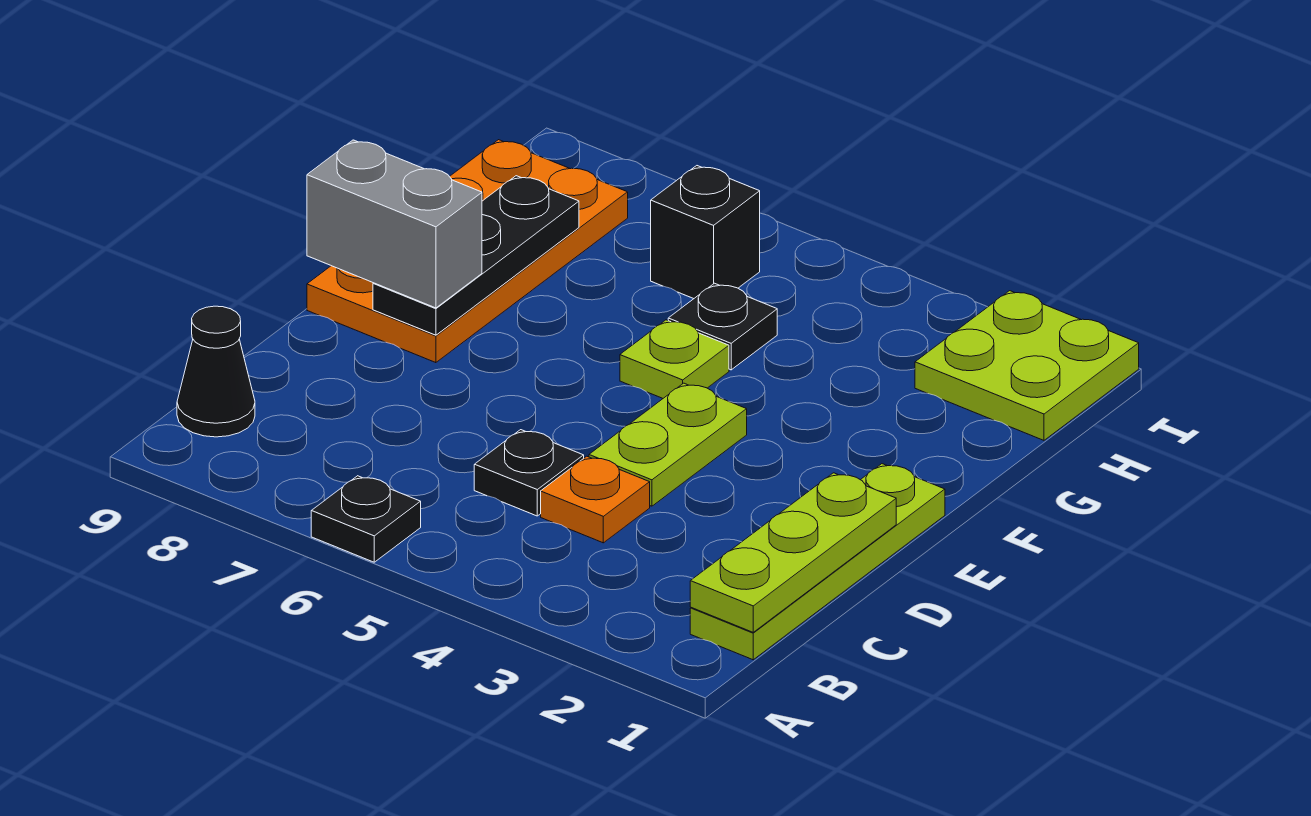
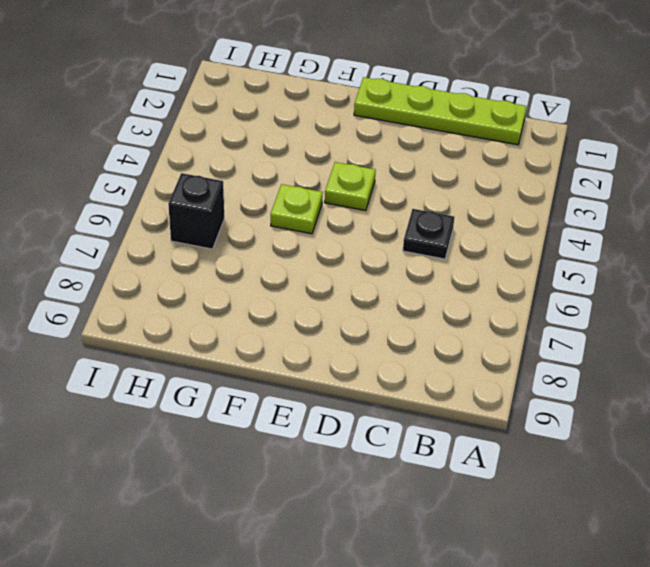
lime plate E4 level 1 -> lime plate D4:E4 level 1
none -> black plate A6 level 1
none -> black cone B9 level 1
none -> orange plate C4 level 1

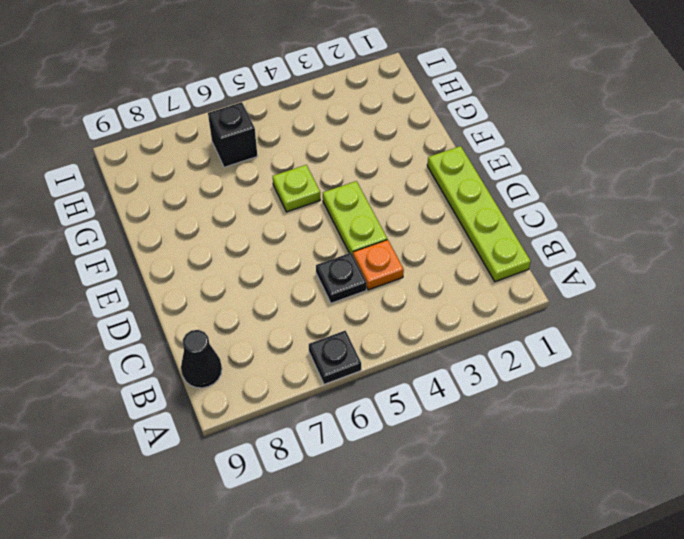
none -> orange plate E8:H9 level 1
none -> black plate G5 level 1
none -> lime plate H1:I2 level 1

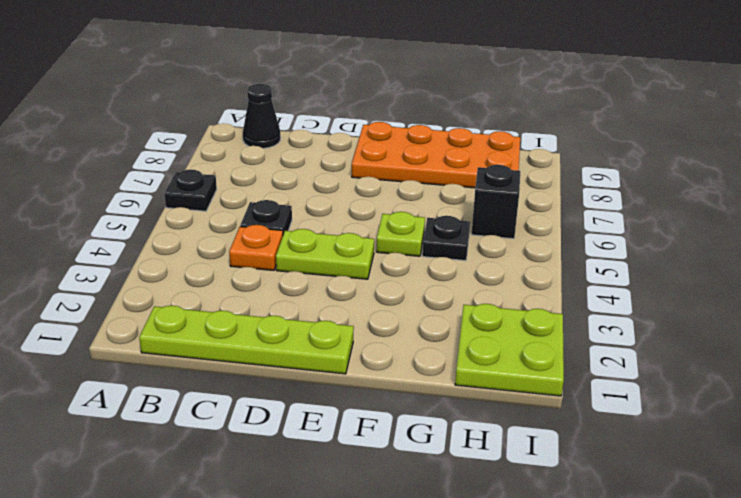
none -> lime plate B1:D1 level 2
none -> black plate E8:G8 level 2
none -> grey brick E8:E9 level 3

